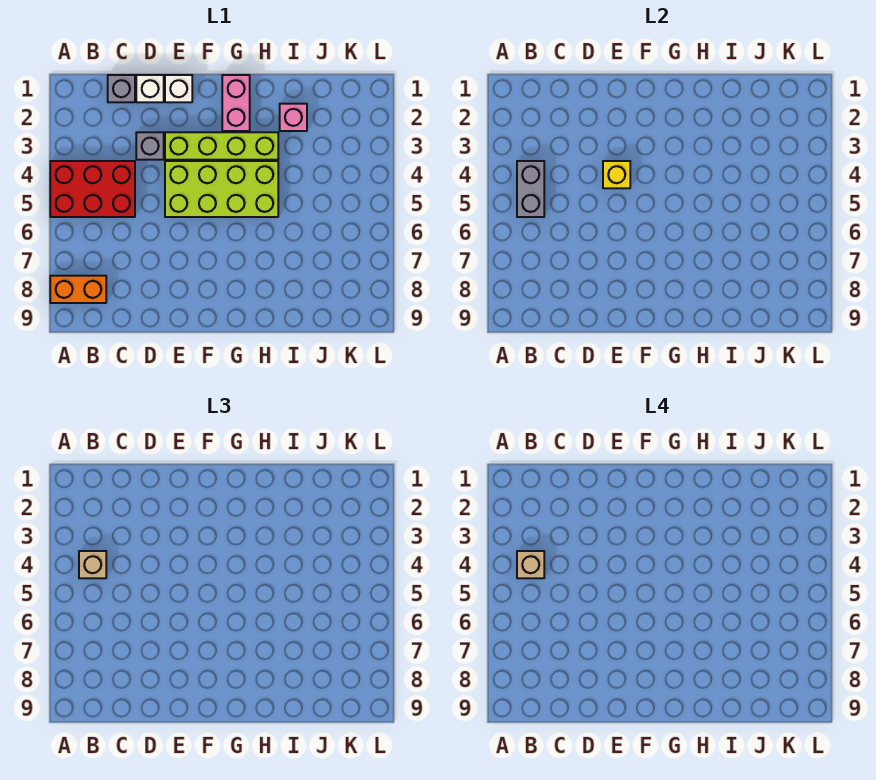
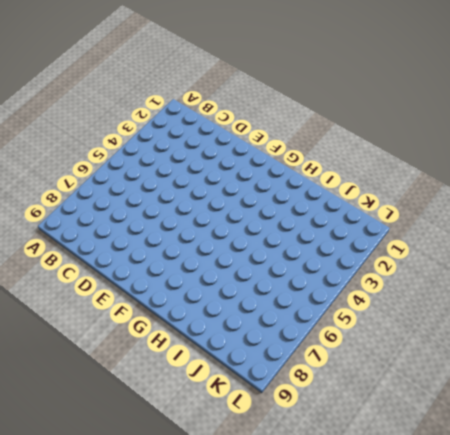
none -> red brick A4:C5 level 1
none -> orange brick A8:B8 level 1
none -> grey brick C1 level 1

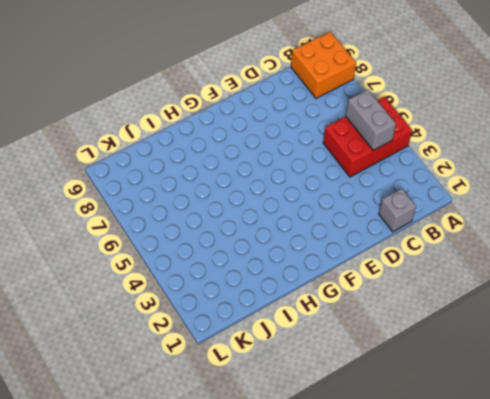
orange brick A8:B9 level 1 -> orange brick A8:B8 level 1
none -> white brick D1 level 1
none -> grey brick D3 level 1
none -> white brick E1 level 1

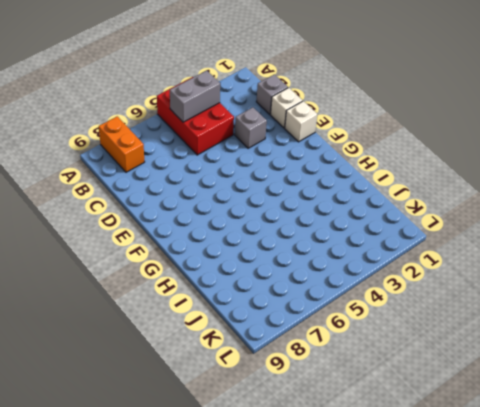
none -> lime brick E3:H3 level 1
none -> lime brick E4:H5 level 1
none -> pink brick G1:G2 level 1

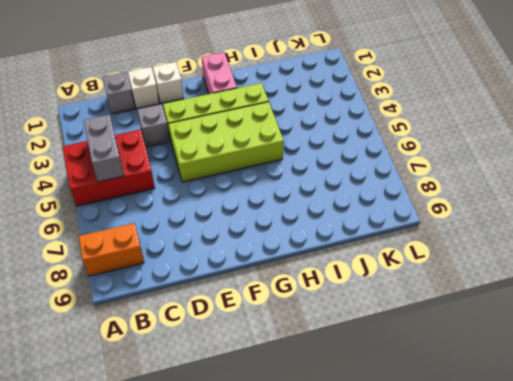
none -> pink brick I2 level 1
none -> yellow brick E4 level 2
none -> tan brick B4 level 3

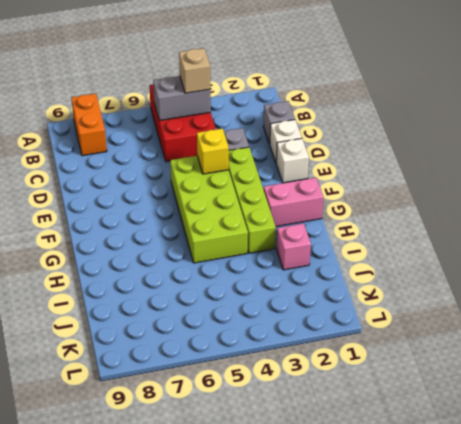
none -> tan brick B4 level 4

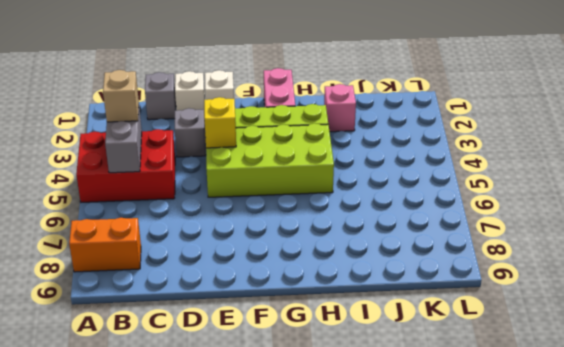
none -> tan brick B4 level 4

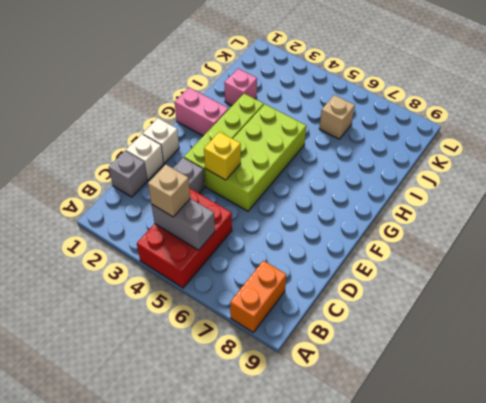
tan brick J6 level 1 -> tan brick B4 level 4

